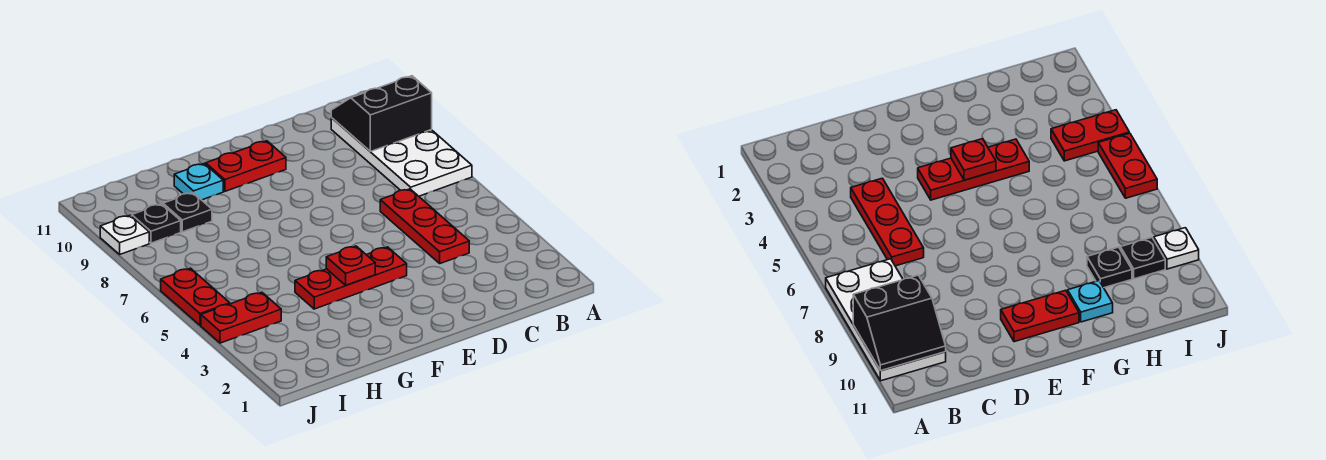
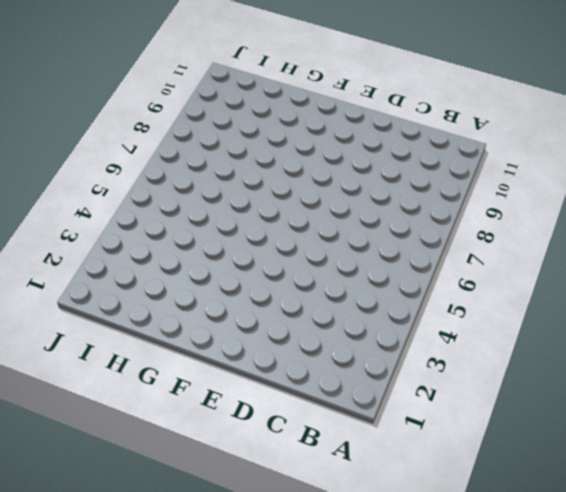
none -> white plate A7:B10 level 1
none -> red plate C4:C6 level 1
none -> red plate E4:G4 level 1

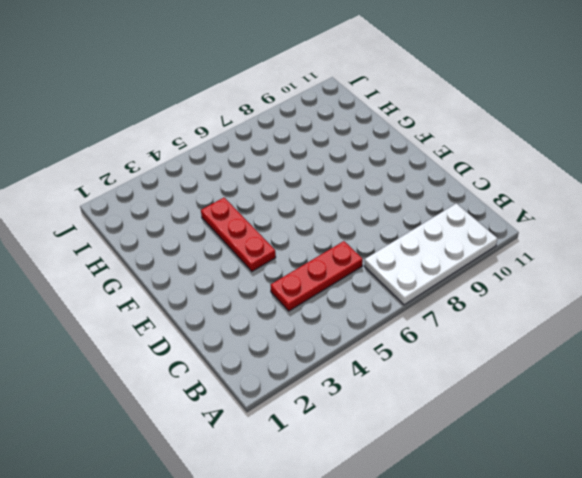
none -> red plate E10:F10 level 1
none -> cyan plate G10 level 1
none -> black plate H9 level 1

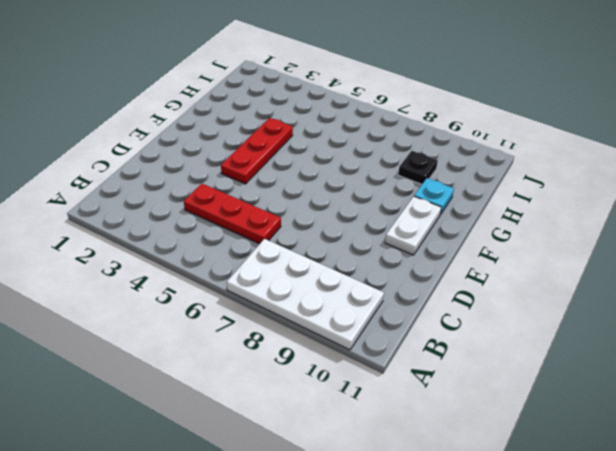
white plate E10:F10 level 1 -> red plate E10:F10 level 1
none -> red plate I4:J4 level 1
none -> black plate I9 level 1
none -> red plate J5:J6 level 1

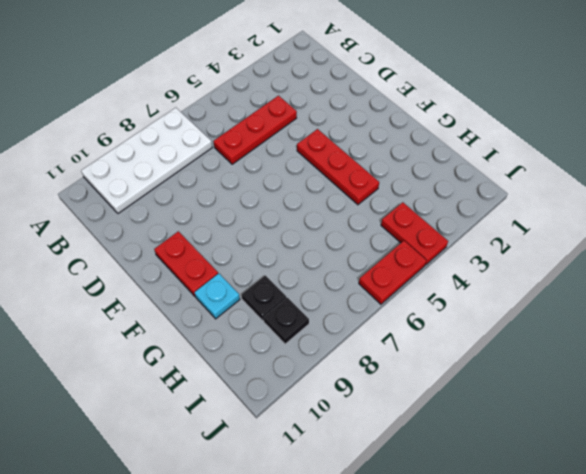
none -> white plate J9 level 1
none -> black slope A9:B10 level 2 top 9
none -> red plate F4 level 2

